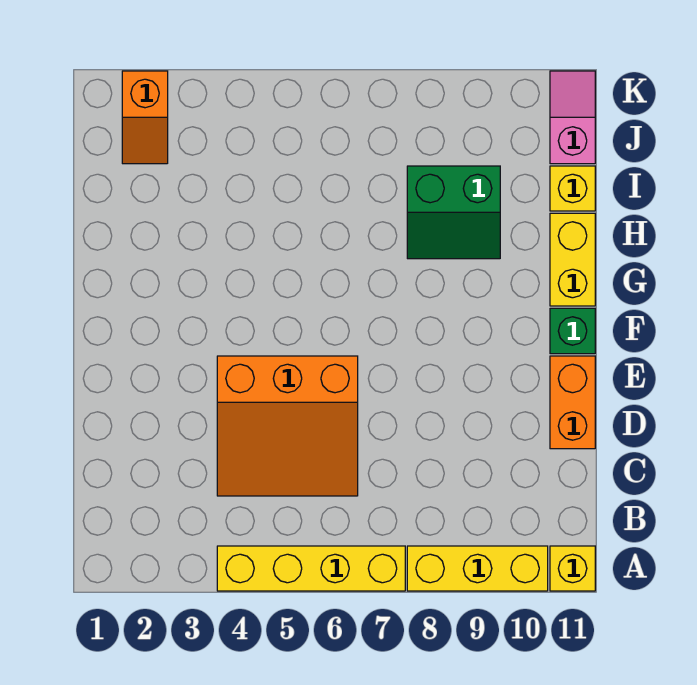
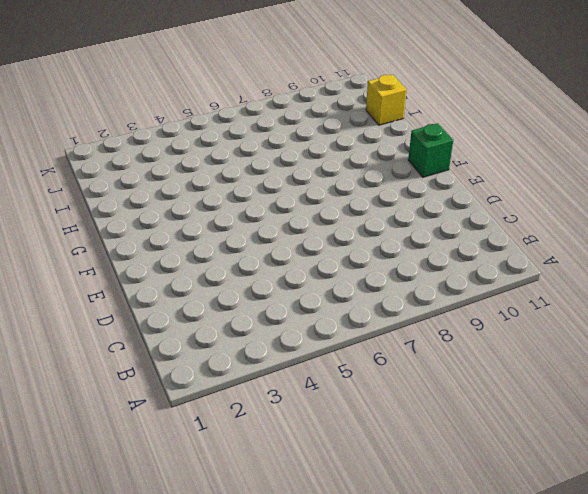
none -> yellow brick A4:A7 level 1
none -> yellow brick A8:A10 level 1

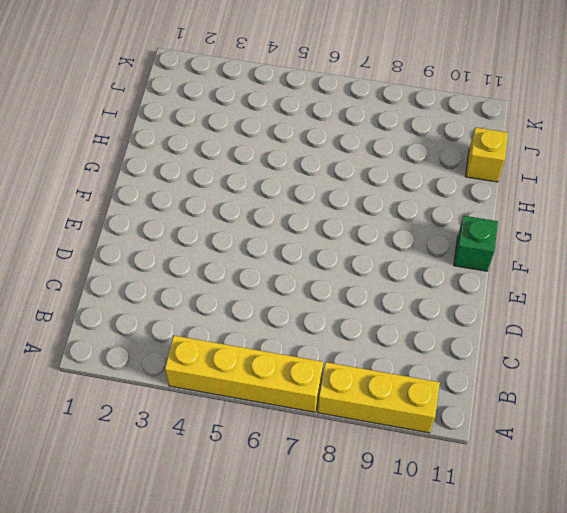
none -> yellow brick A11 level 1
none -> orange slope C4:E6 level 1 top E

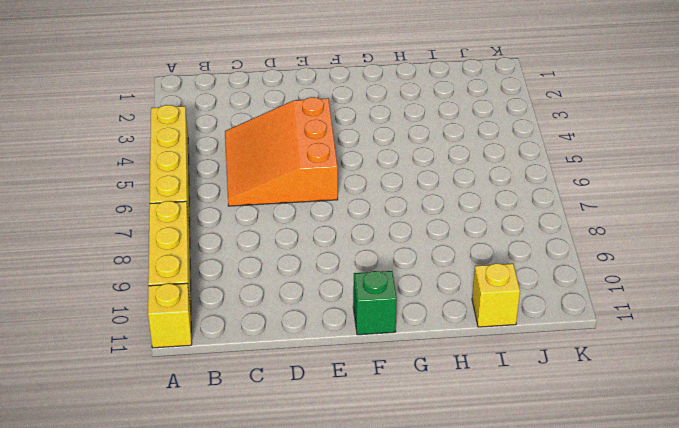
none -> orange brick D11:E11 level 1
none -> yellow brick G11:H11 level 1

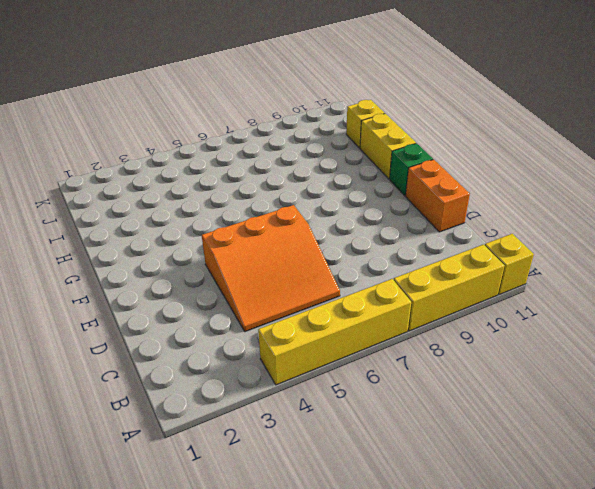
none -> green slope H8:I9 level 1 top I
none -> orange slope J2:K2 level 1 top K

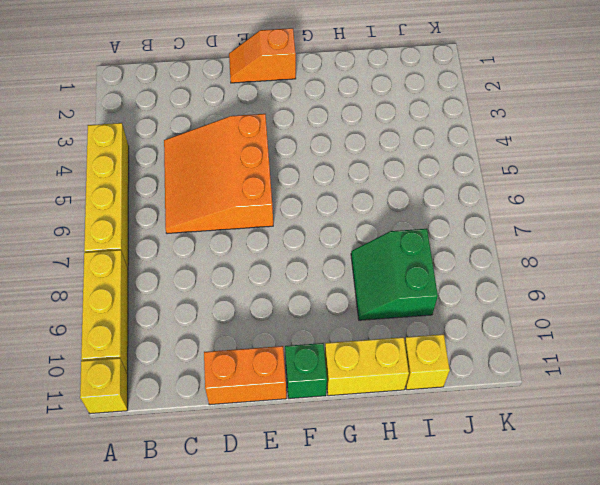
orange slope E1:F1 level 1 top F -> orange slope J2:K2 level 1 top K
none -> pink slope J11:K11 level 1 top J

